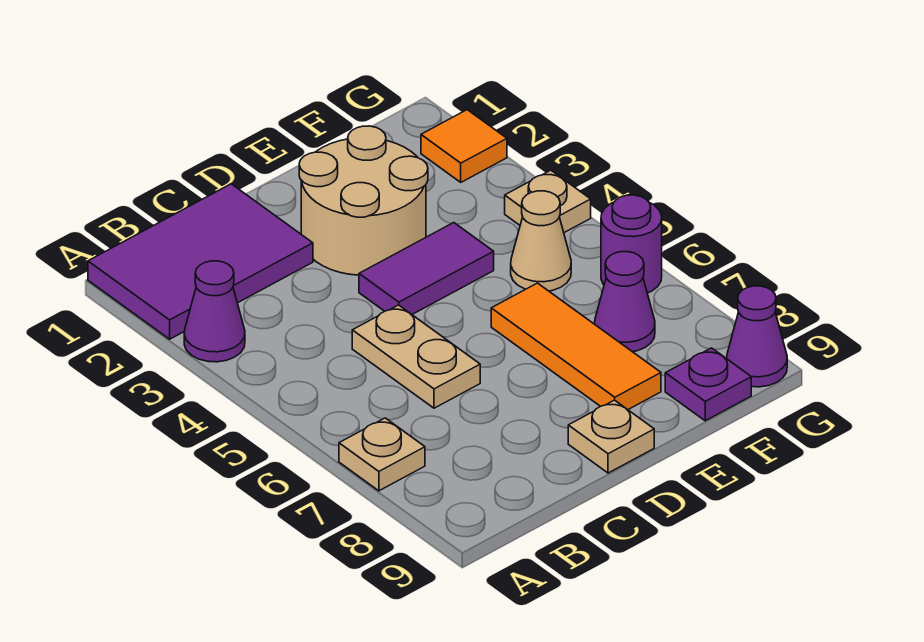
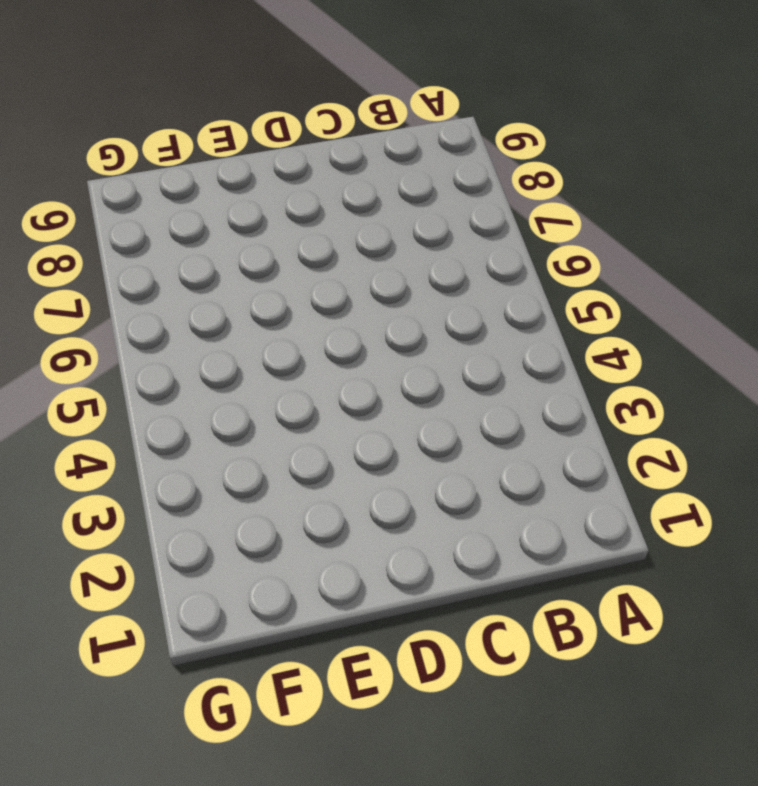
none -> purple tile A1:C2 level 1
none -> purple cone A3 level 1
none -> tan plate A7 level 1

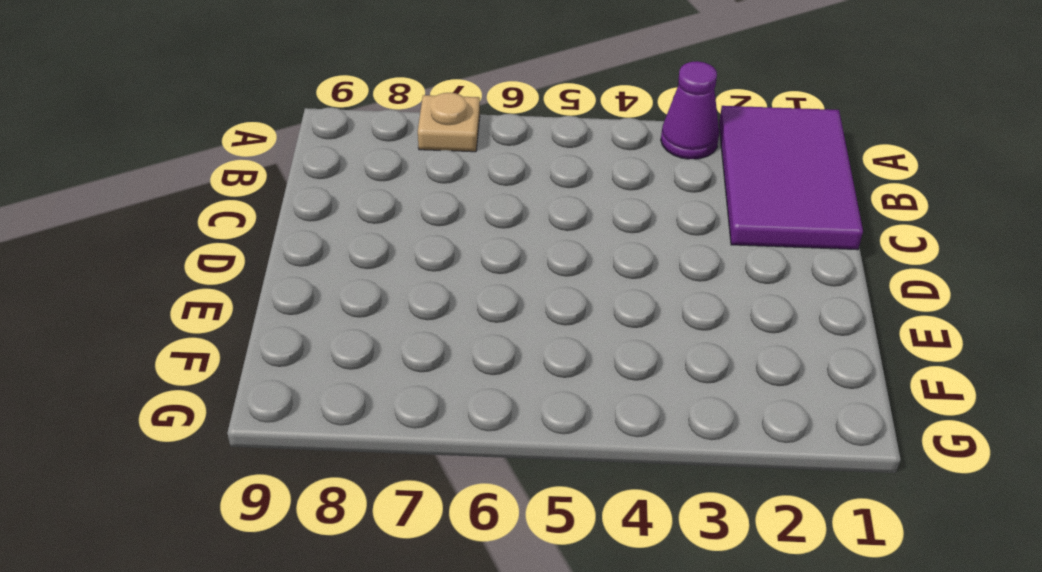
none -> tan plate C5:C6 level 1
none -> tan round brick D2:E3 level 1
none -> purple tile D4:E4 level 1

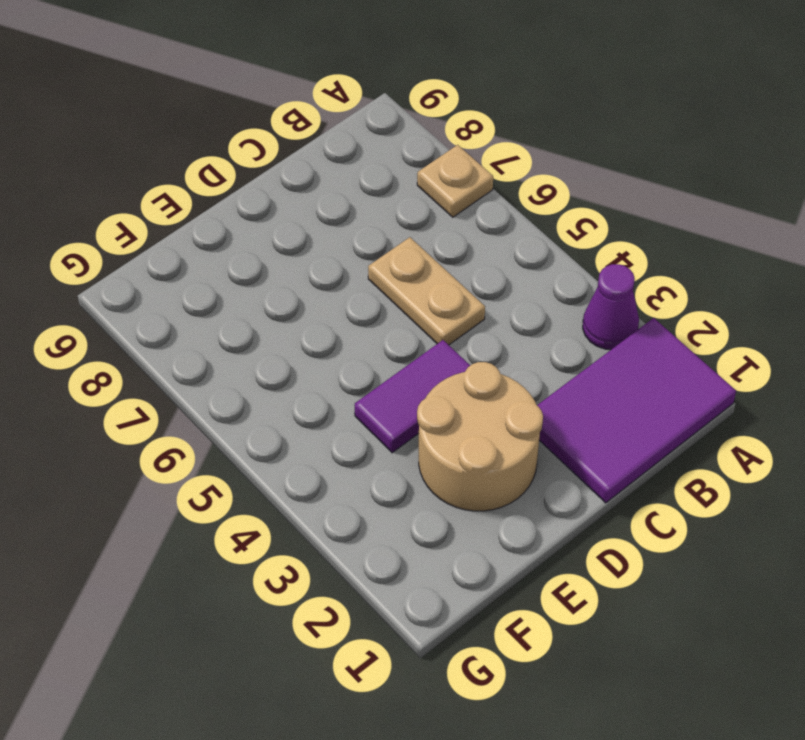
none -> tan plate D9 level 1
none -> orange tile E6:E8 level 1
none -> tan cone F5 level 1

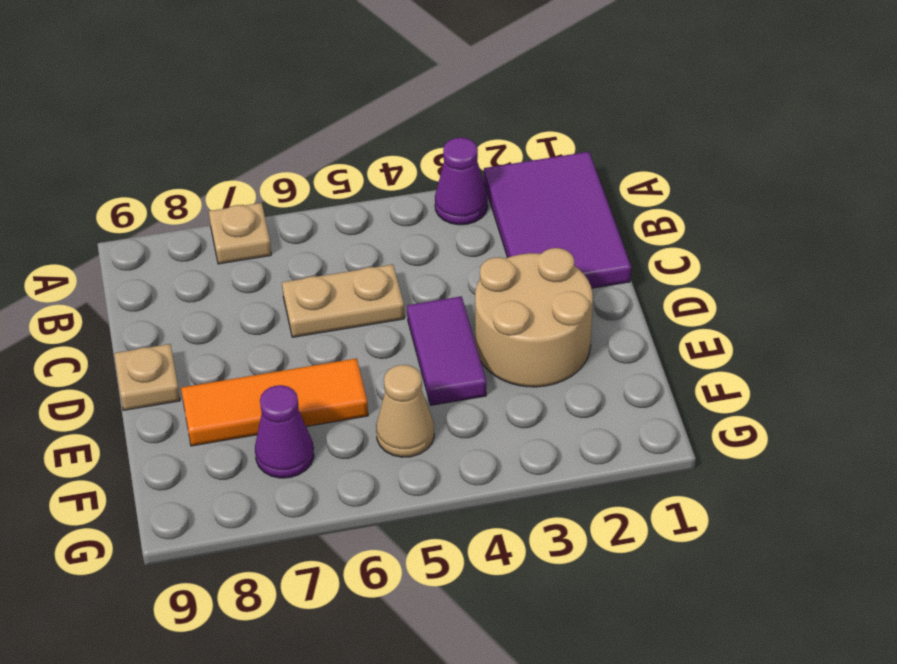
none -> purple plate F9 level 1
none -> orange tile G2 level 1
none -> tan plate G4 level 1

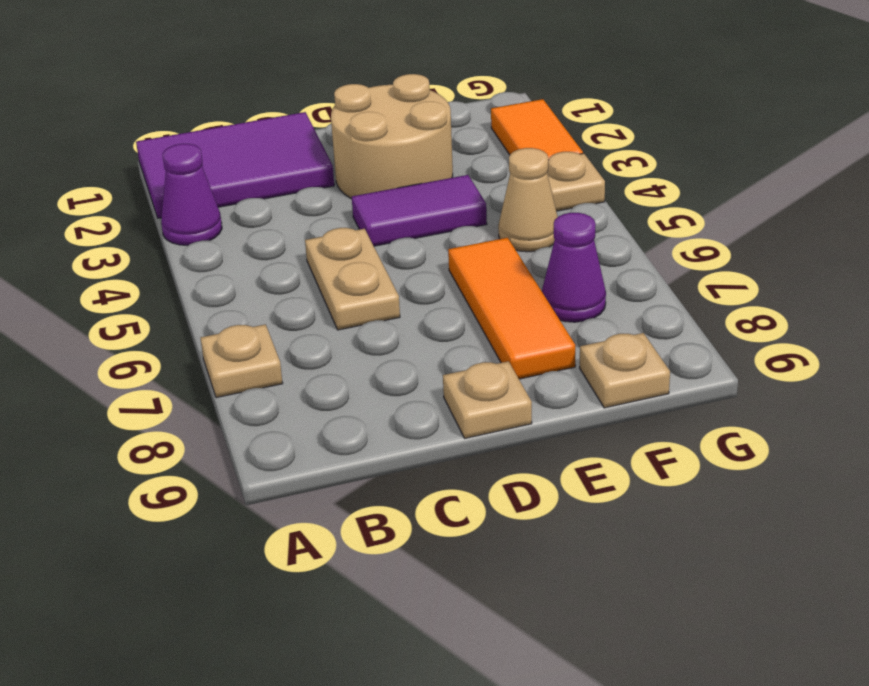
tan plate F9 level 1 -> purple plate F9 level 1
orange tile G2:G3 level 1 -> orange tile G2 level 1
none -> purple round brick G6 level 1
none -> purple cone G9 level 1

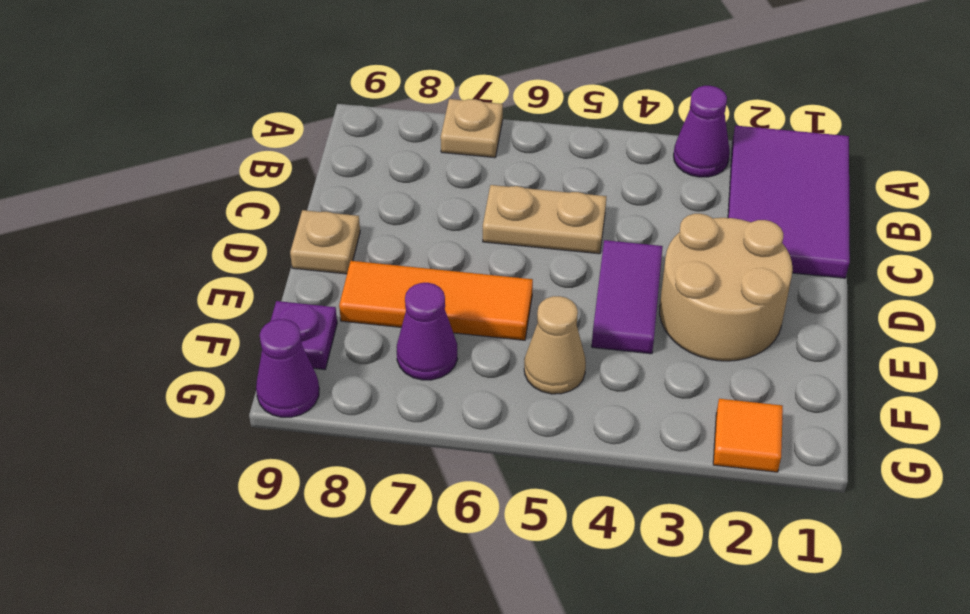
none -> tan plate G4 level 1
none -> purple round brick G6 level 1

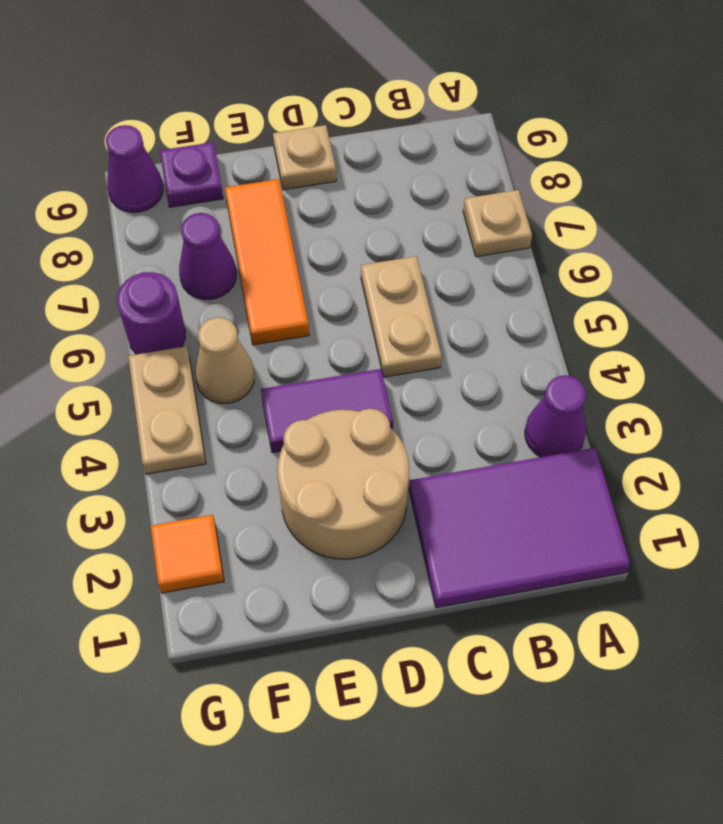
tan plate G4:G5 level 1 -> tan plate G4 level 1

